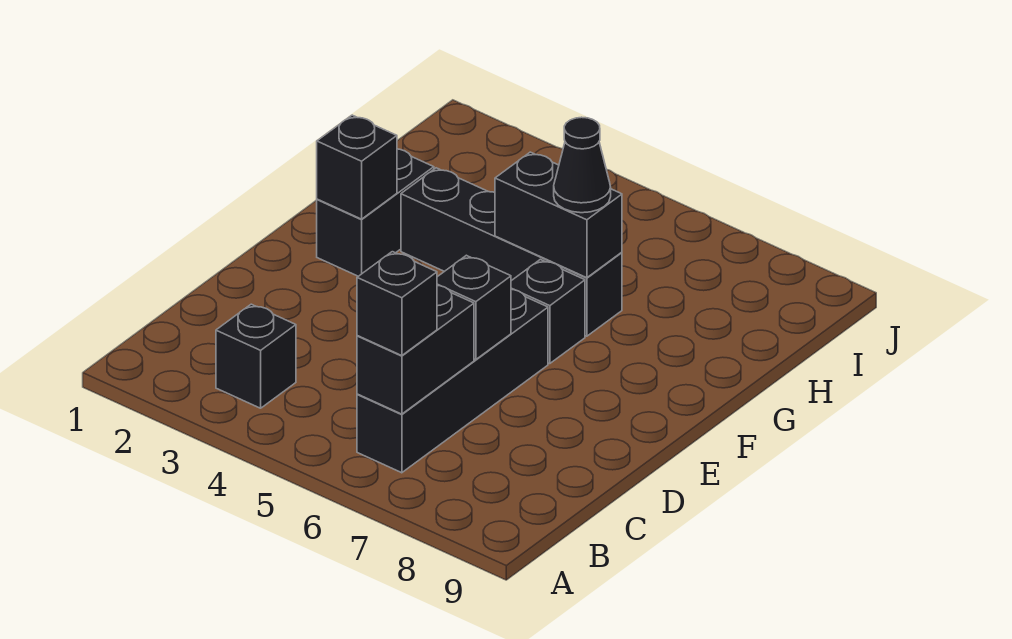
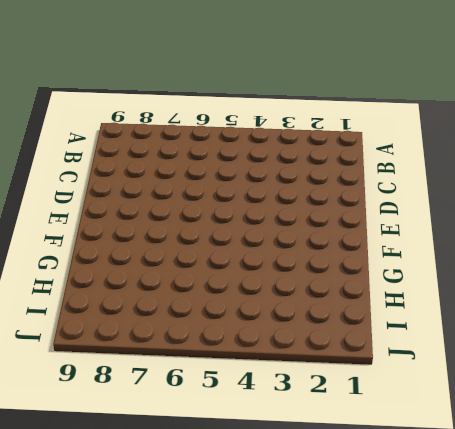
none -> black brick B3 level 1
none -> black brick B6:E6 level 1

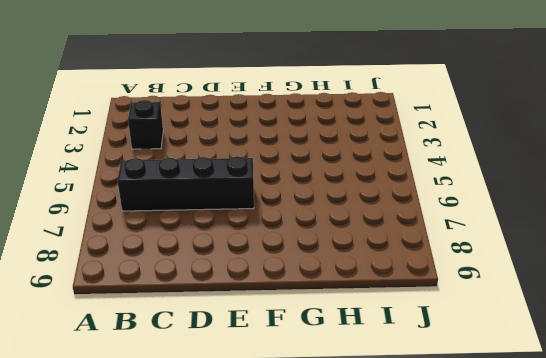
none -> black brick F2:G2 level 1
none -> black brick F6 level 1

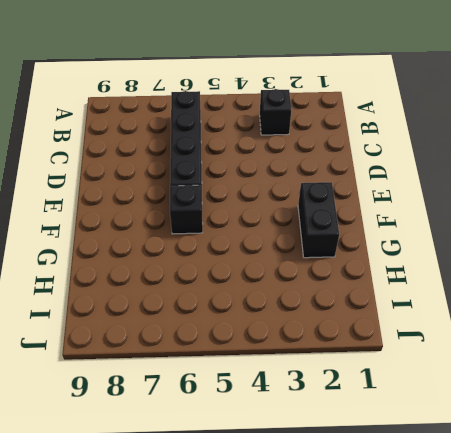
none -> black brick G3:G6 level 1
none -> black brick B6:C6 level 2

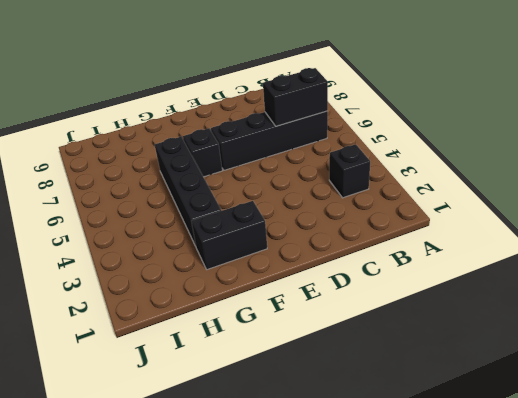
none -> black brick D6 level 2
none -> black brick F2 level 2

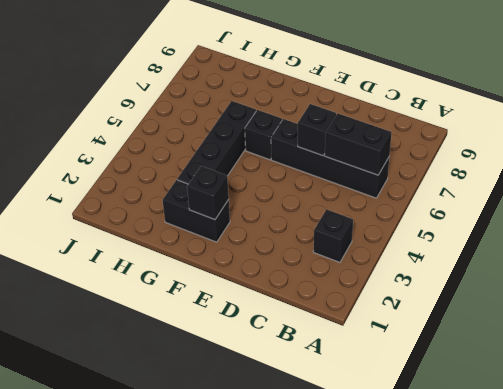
none -> black brick G5:G6 level 2
none -> black brick B6 level 3

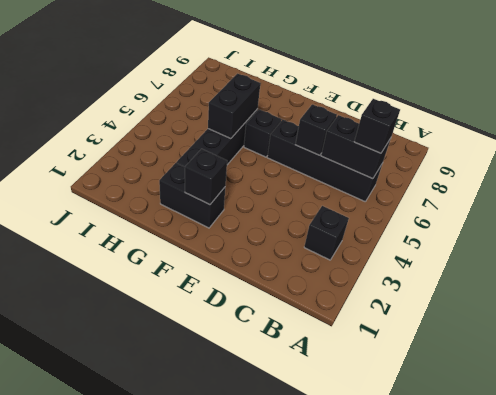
none -> black cone G6 level 3

